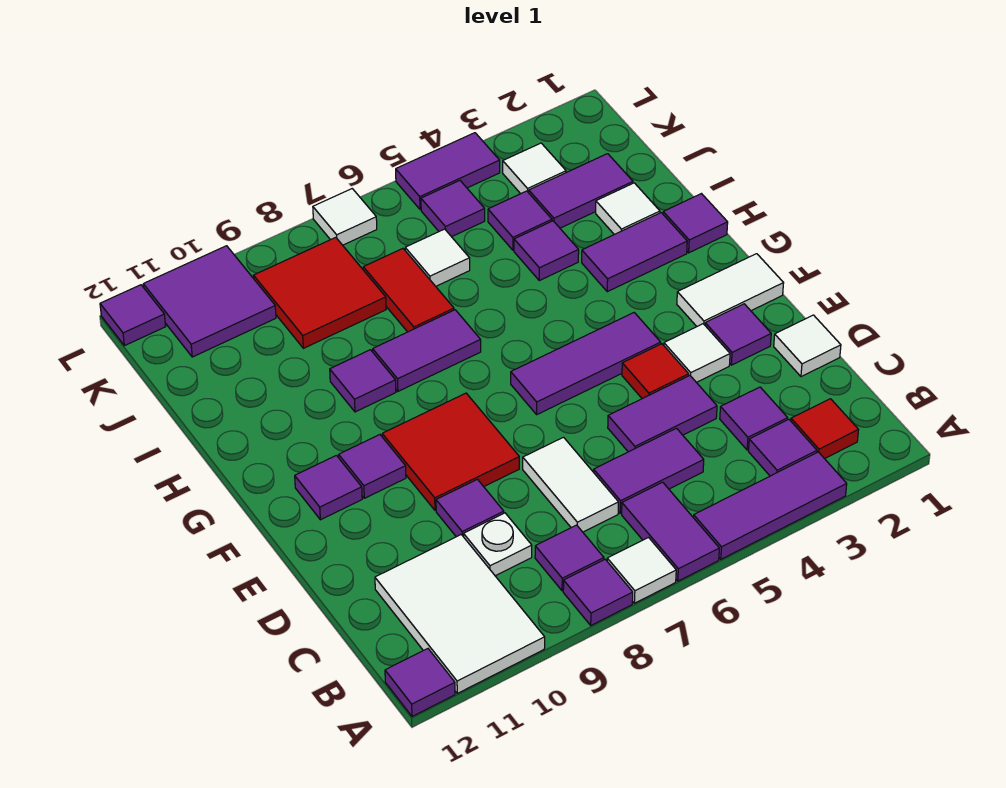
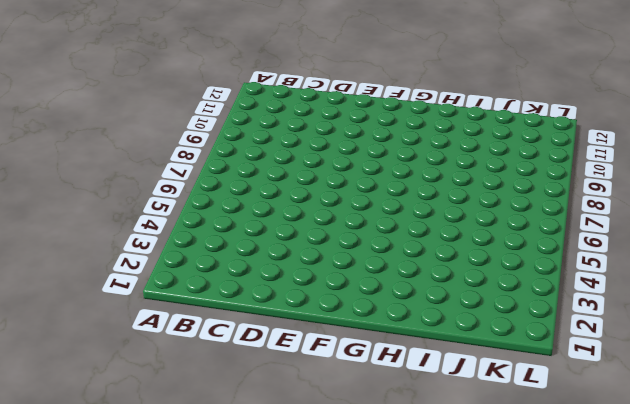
none -> purple tile A3:A5 level 1
none -> purple tile A6:B6 level 1
none -> white tile A7 level 1
none -> purple tile A8 level 1

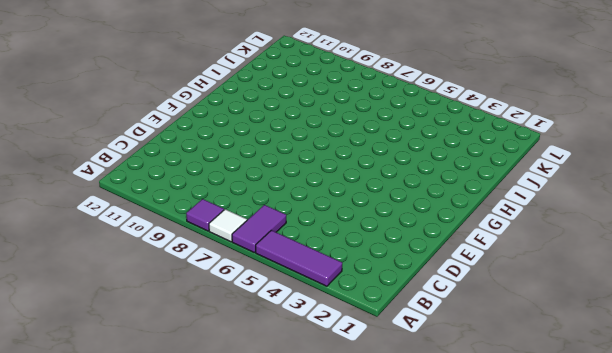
none -> white tile A10:C11 level 1
none -> purple tile A12 level 1
none -> red tile B2 level 1
none -> purple tile B3 level 1

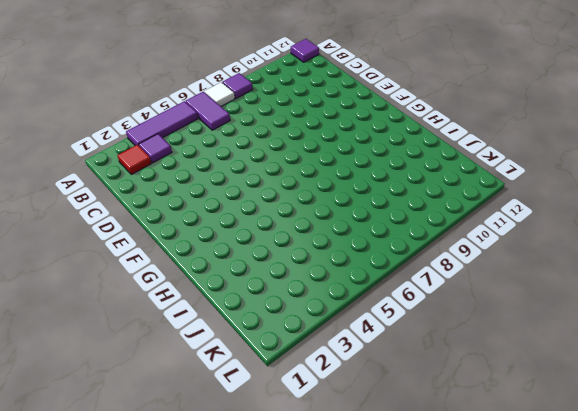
none -> white tile A10:C11 level 1
none -> purple tile B8 level 1
none -> purple tile C3 level 1
none -> purple tile C5:C6 level 1

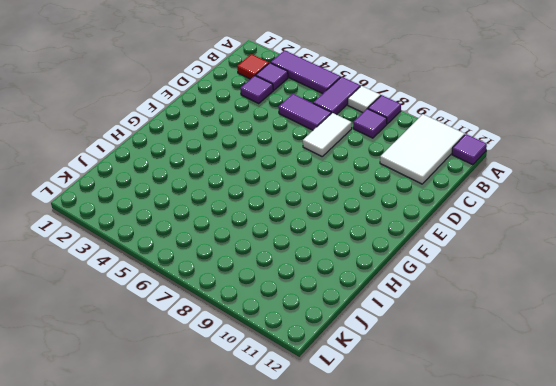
none -> white plate C9 level 1
none -> white tile D1 level 1
none -> purple tile D4:D5 level 1
none -> purple tile D9 level 1

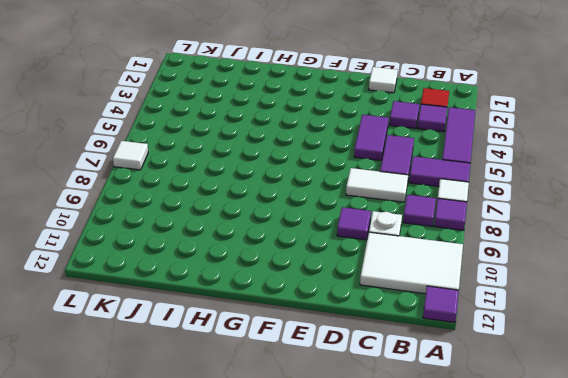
none -> purple tile E2 level 1
none -> white tile E3 level 1
none -> red tile E4 level 1
none -> red tile E8:F9 level 1

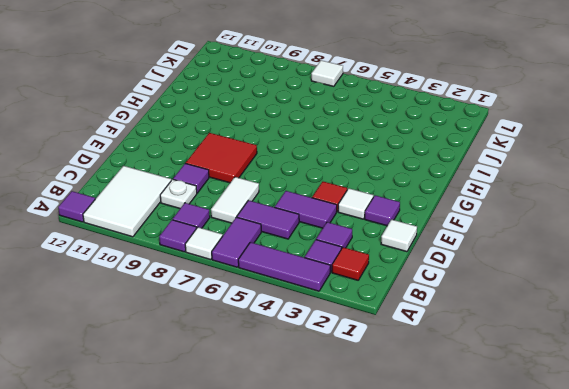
none -> white tile F1:F2 level 1
none -> purple tile F4:F6 level 1
none -> purple tile F10 level 1
none -> purple tile F11 level 1

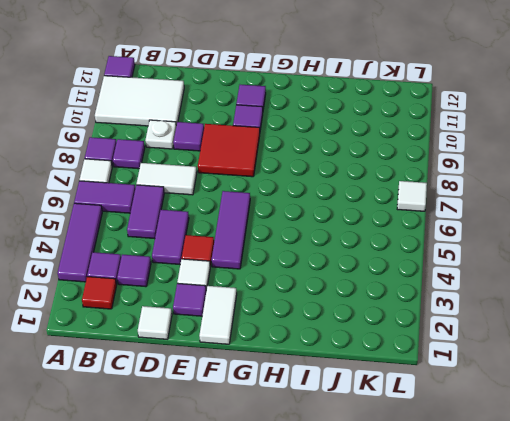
none -> purple tile H1 level 1
none -> purple tile H2:H3 level 1
none -> purple tile H7:H8 level 1
none -> purple tile H9 level 1

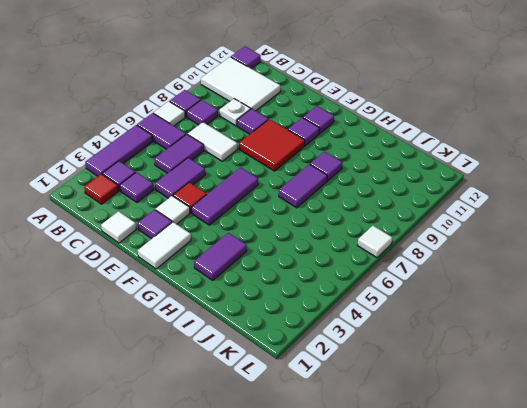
none -> purple tile H1 level 1
none -> white tile I2 level 1
none -> purple tile I4 level 1
none -> red tile I7:J7 level 1

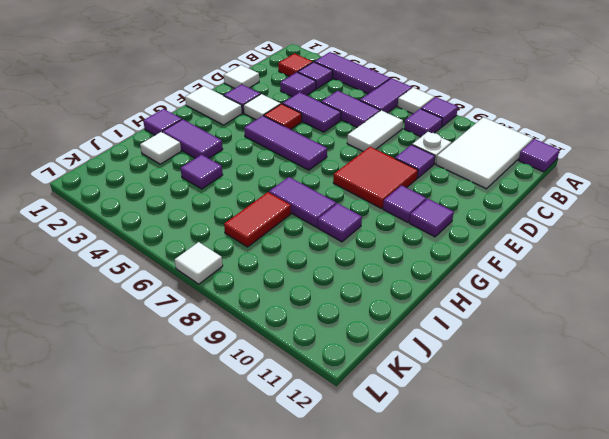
none -> purple tile J2:J3 level 1
none -> purple tile J4 level 1
none -> white tile J6 level 1
none -> red tile J8:K9 level 1

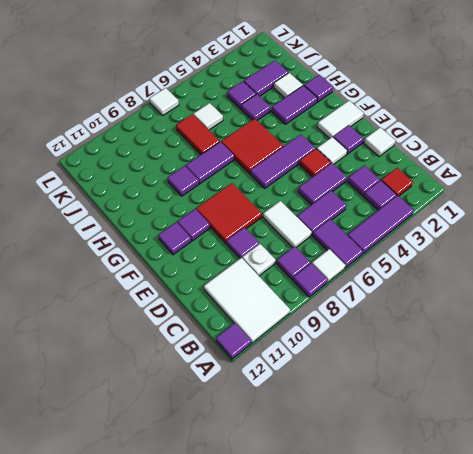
red tile G5:H6 level 1 -> red tile J8:K9 level 1
none -> white tile K3 level 1
none -> purple tile K5 level 1
none -> purple tile K10:L11 level 1
none -> purple tile L4:L5 level 1

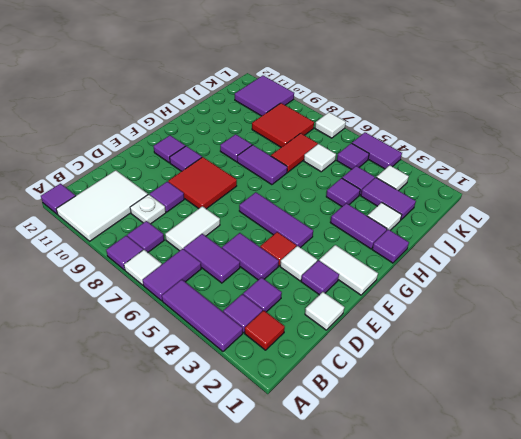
none -> purple tile L12 level 1

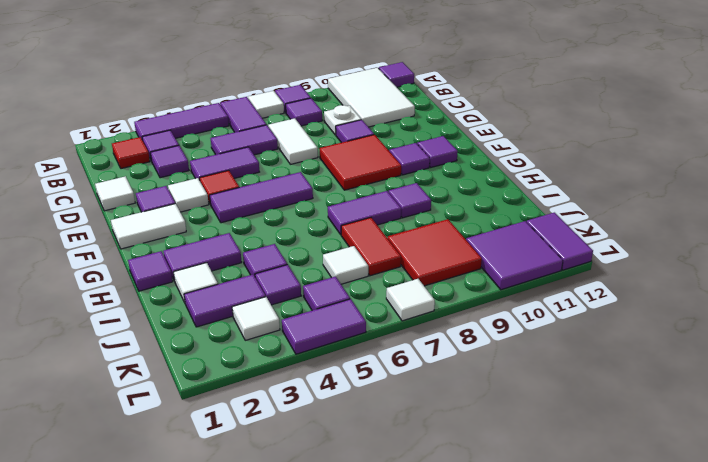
purple tile K12:L12 level 1 -> purple tile L12 level 1

